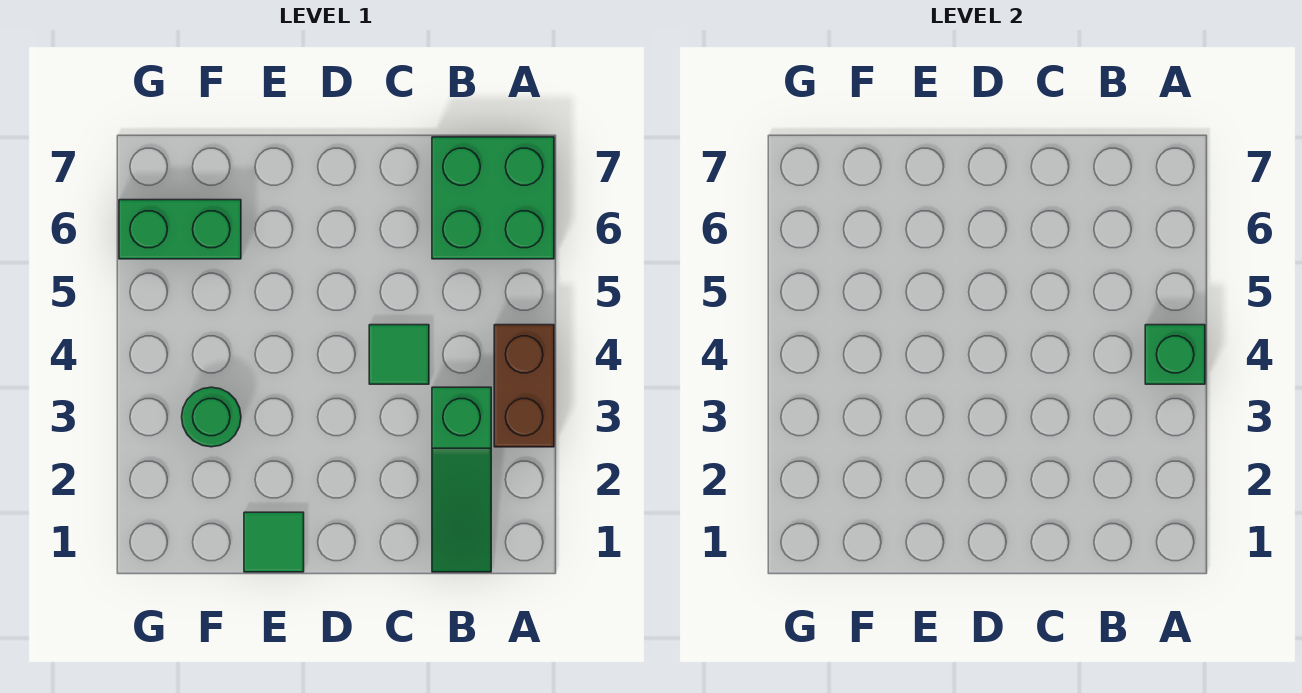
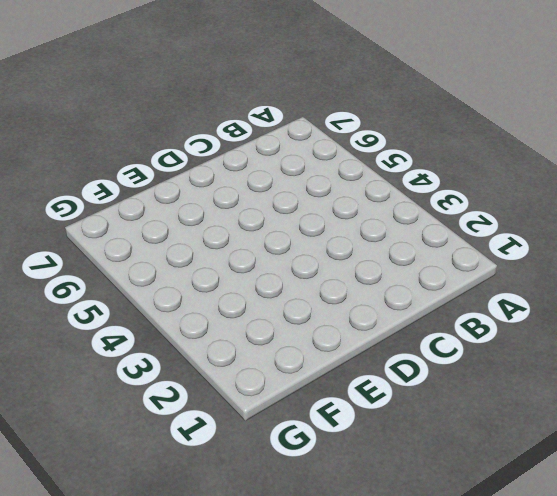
none -> brown brick A3:A4 level 1
none -> green brick A6:B7 level 1

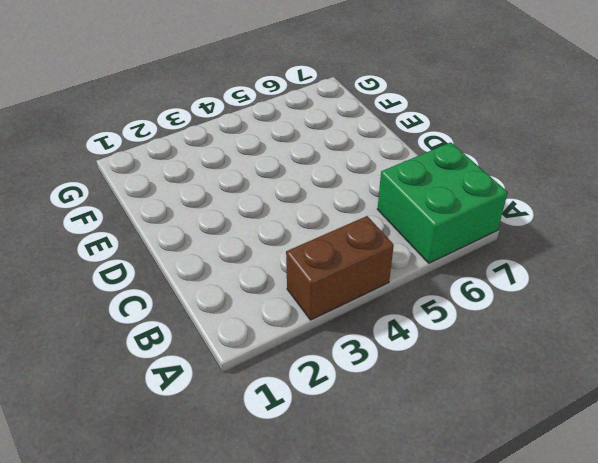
none -> green slope B1:B3 level 1 top 3
none -> green tile C4 level 1

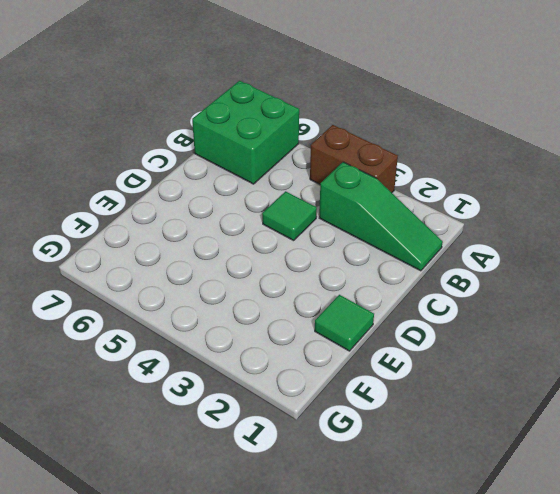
none -> green round brick F3 level 1
none -> green brick F6:G6 level 1

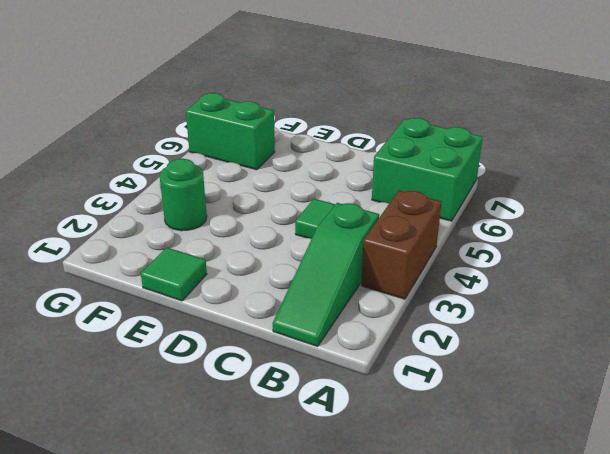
none -> green brick A4 level 2

